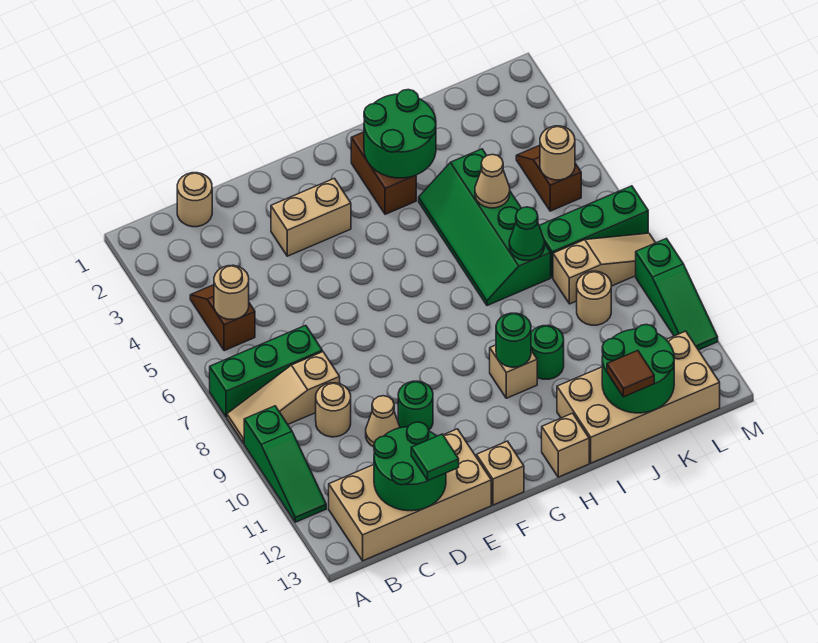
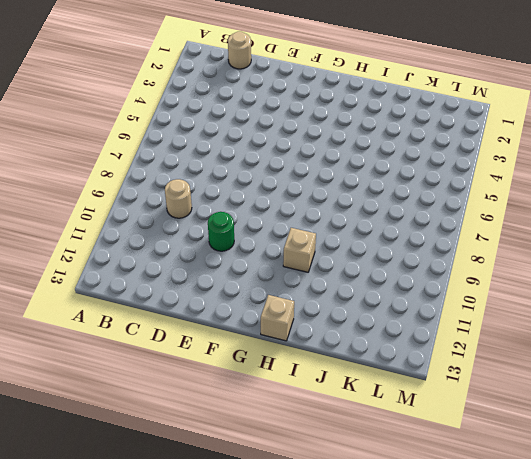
none -> green brick A7:C7 level 1
none -> tan slope A8:C8 level 1 top C
none -> green slope A9:A11 level 1 top 9
none -> brown slope B4:B5 level 1 top 5

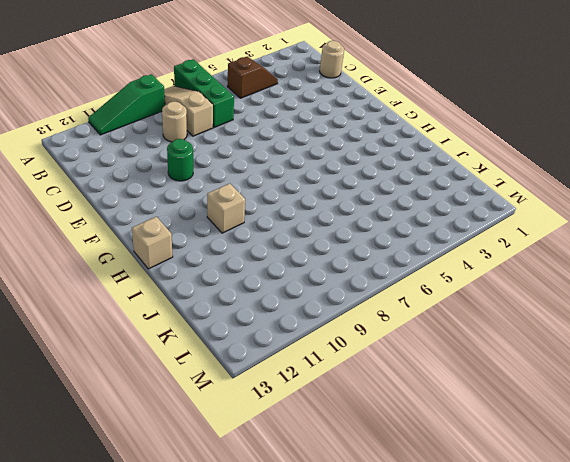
none -> tan brick B12:E13 level 1
none -> tan cone D10 level 1
none -> tan brick E3:F3 level 1
none -> tan brick F13 level 1

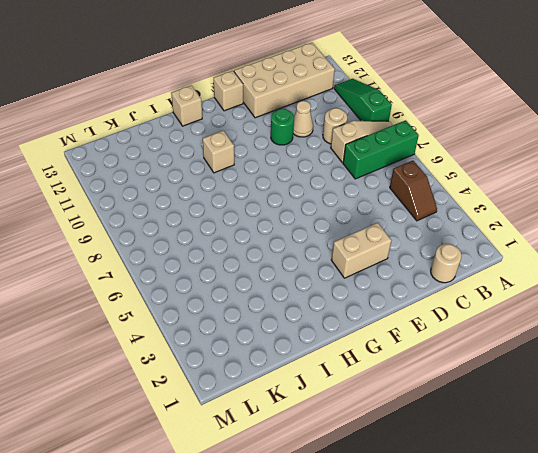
none -> brown brick H2:H3 level 1
none -> green slope I4:J7 level 1 top J
none -> green round brick I10 level 1
none -> tan brick I12:L13 level 1

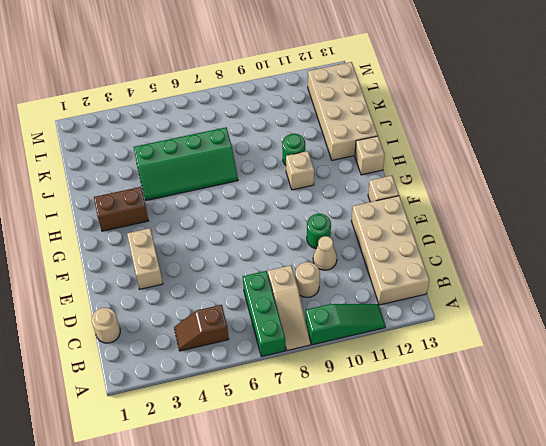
none -> green brick K7:M7 level 1
none -> tan slope K8:M8 level 1 top K
none -> tan round brick K9 level 1
none -> brown slope L4:L5 level 1 top 5

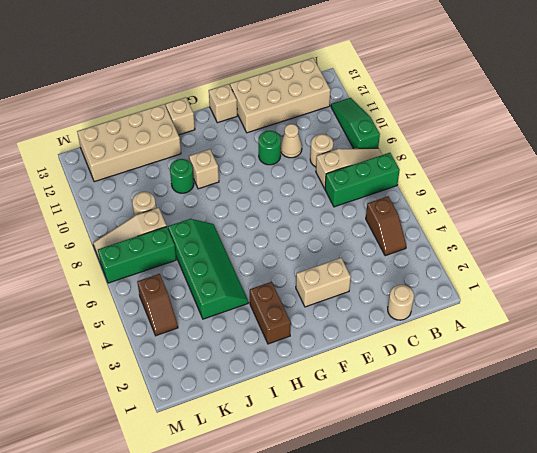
none -> green slope M9:M11 level 1 top 9
none -> tan round brick B5 level 2
none -> green round brick C12:D13 level 2
none -> green round brick H2:I3 level 2

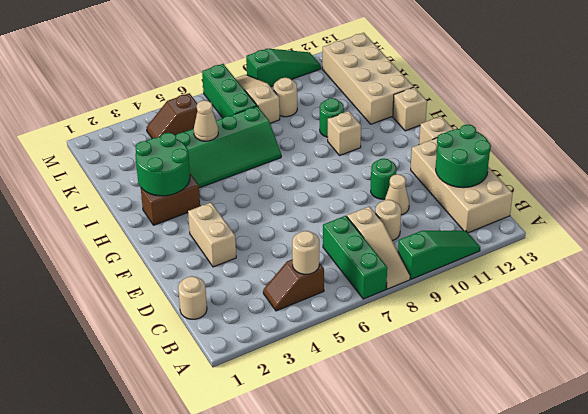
none -> green round brick H10 level 2
none -> green cone J7 level 2
none -> green round brick J12:K13 level 2
none -> tan round brick L5 level 2

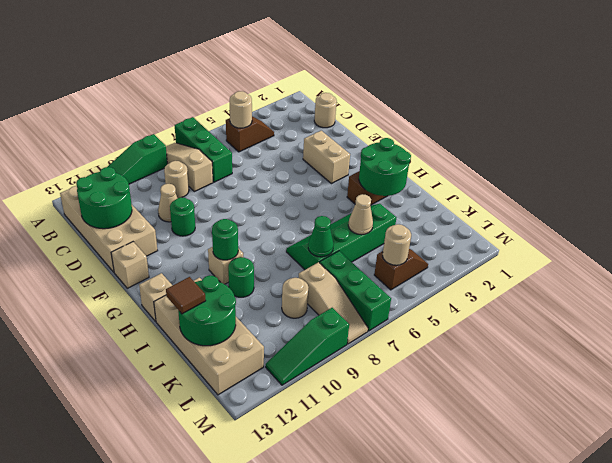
none -> green tile D13 level 3

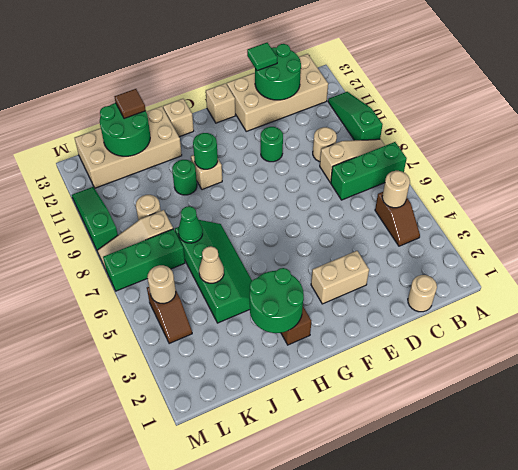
none -> tan cone D10 level 1

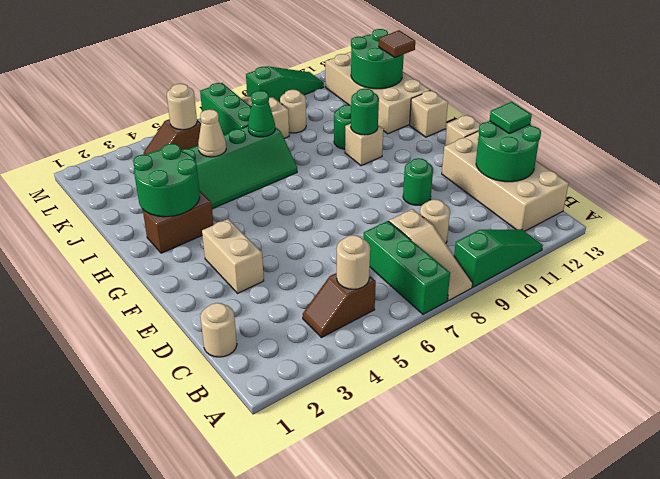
none -> tan cone D10 level 1

